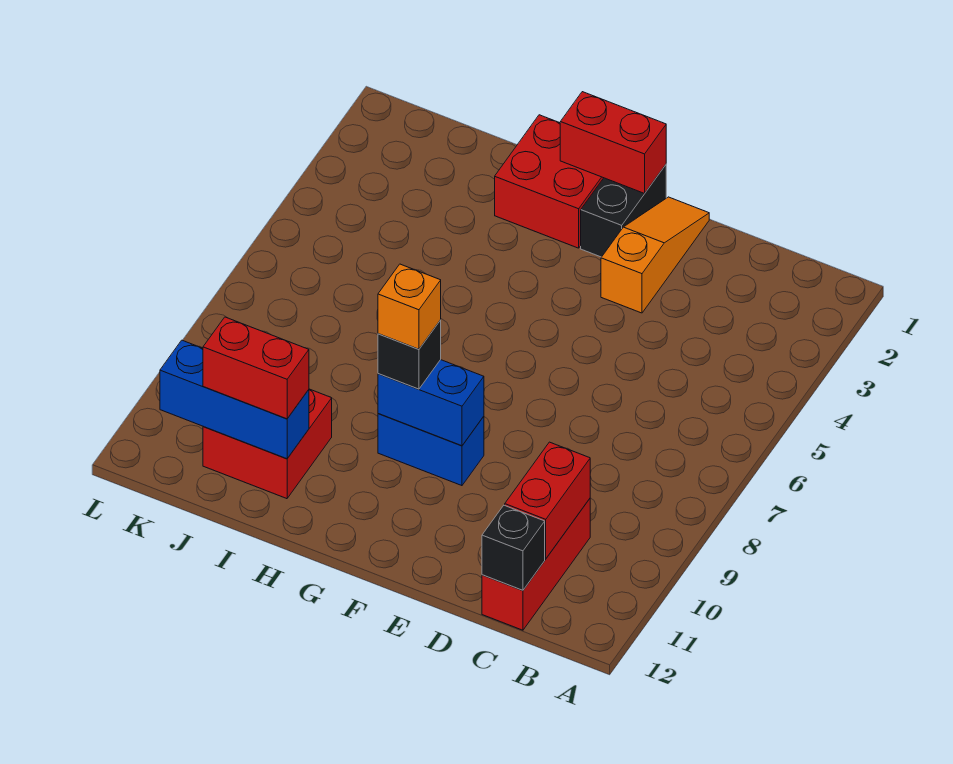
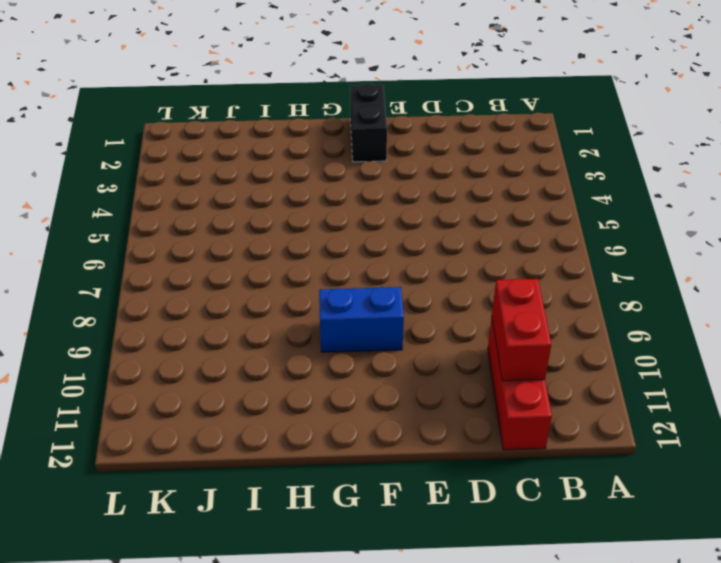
none -> orange slope E1:E3 level 1 top 3
none -> red brick G1:H2 level 1
none -> red brick I10:J11 level 1

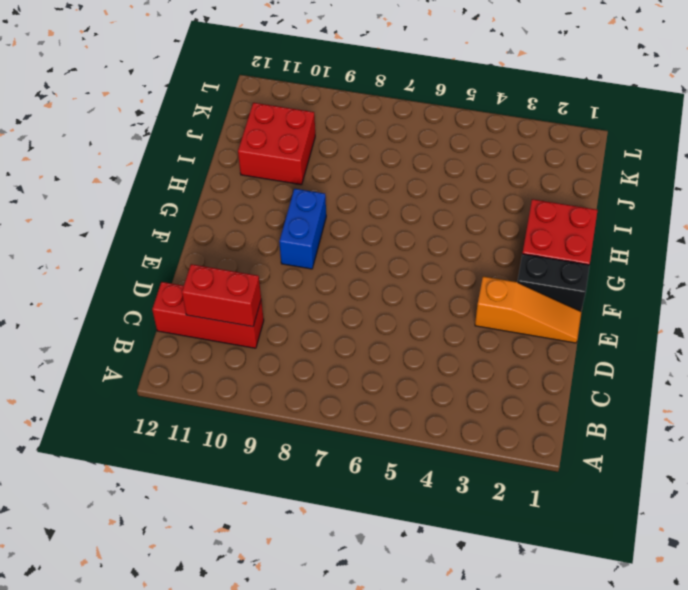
none -> black brick C12 level 2
none -> red brick F1:G1 level 2
none -> blue brick F9:G9 level 2

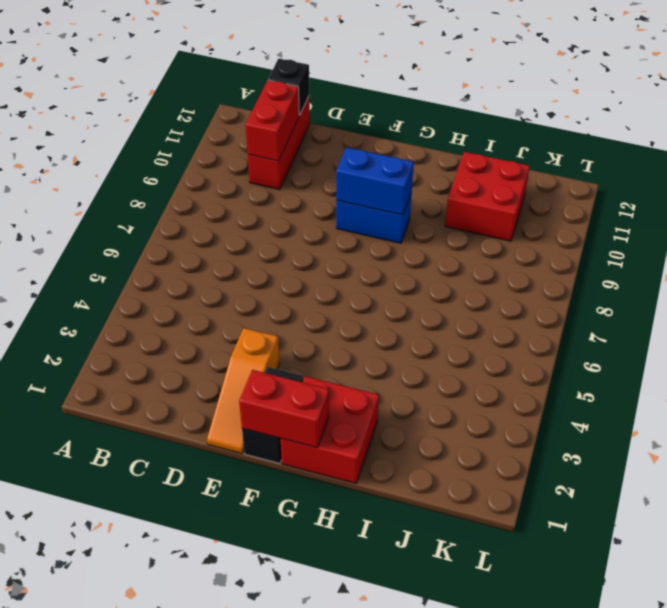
none -> blue brick I11:K11 level 2
none -> black brick G9 level 3
none -> red brick I11:J11 level 3

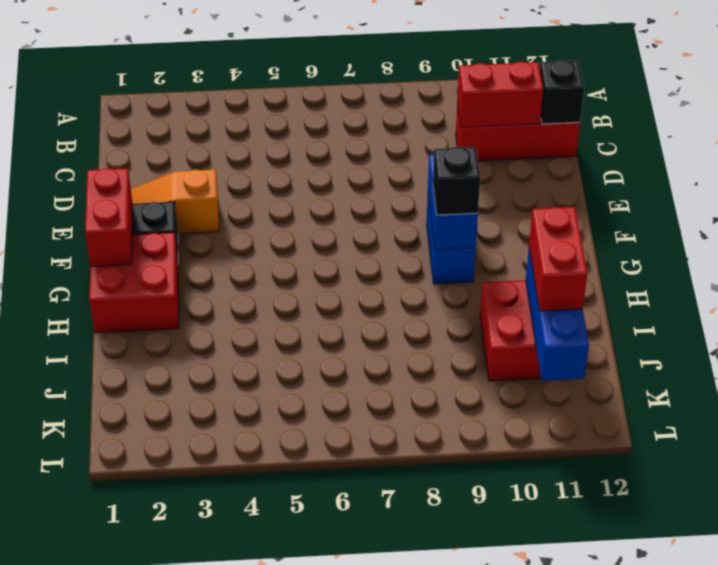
none -> orange brick G9 level 4

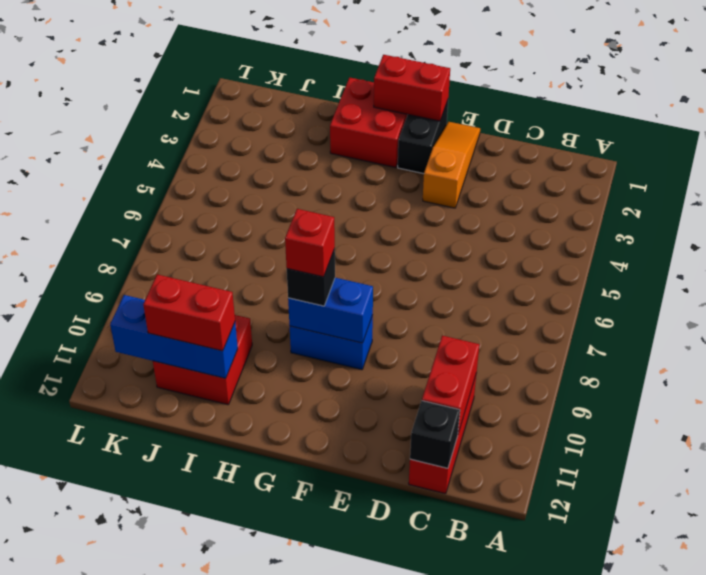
red brick G9 level 4 -> orange brick G9 level 4

